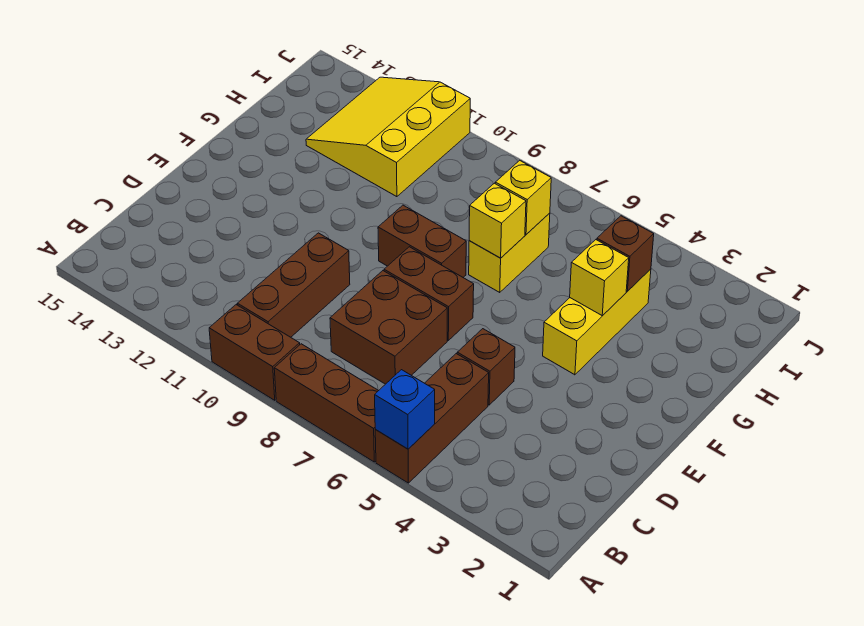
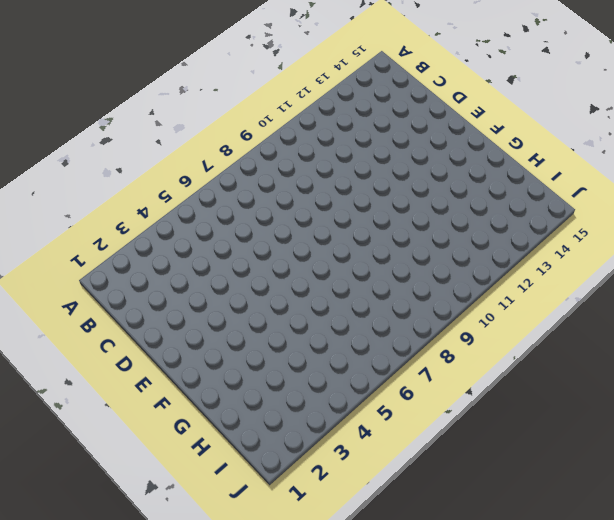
none -> brown brick A5:C5 level 1
none -> brown brick A6:A8 level 1
none -> brown brick A9:A10 level 1

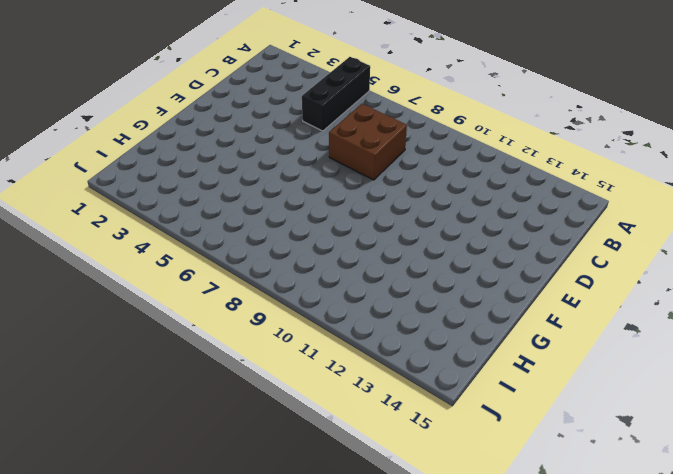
black brick A5:C5 level 1 -> brown brick A5:C5 level 1
none -> brown brick A6:A8 level 1
none -> brown brick A9:A10 level 1
none -> brown brick B10:D10 level 1

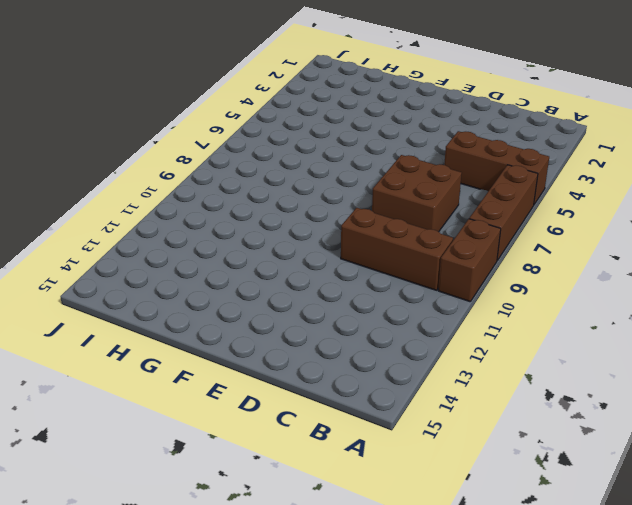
none -> brown brick D5 level 1
none -> brown brick E7:E8 level 1
none -> yellow brick F4:H4 level 1

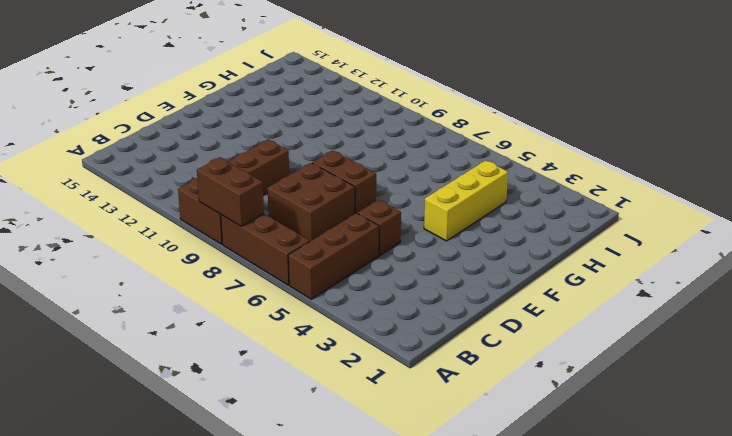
brown brick A8:A9 level 2 -> brown brick F8:F9 level 1
none -> yellow brick G7:H7 level 1
none -> yellow slope H11:J13 level 1 top 11
none -> blue brick A5 level 2

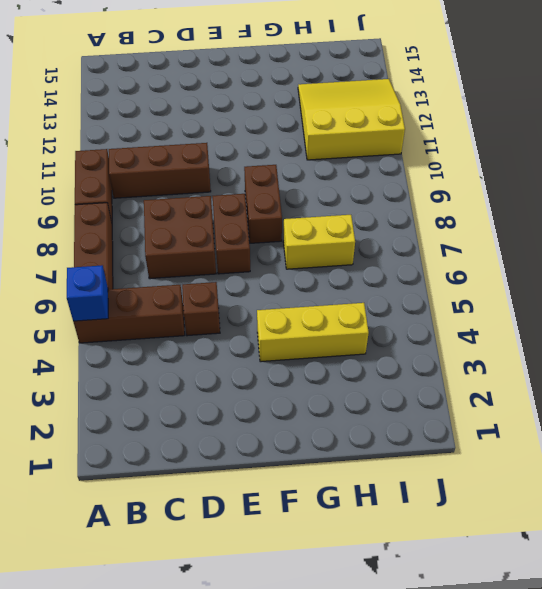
none -> yellow brick G4 level 2
none -> yellow brick G7 level 2
none -> brown brick H4 level 2

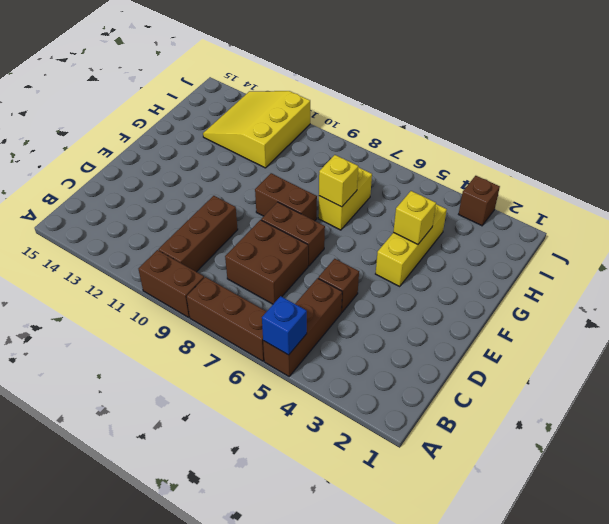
brown brick J3 level 1 -> brown brick H4 level 2
none -> yellow brick H7 level 2

